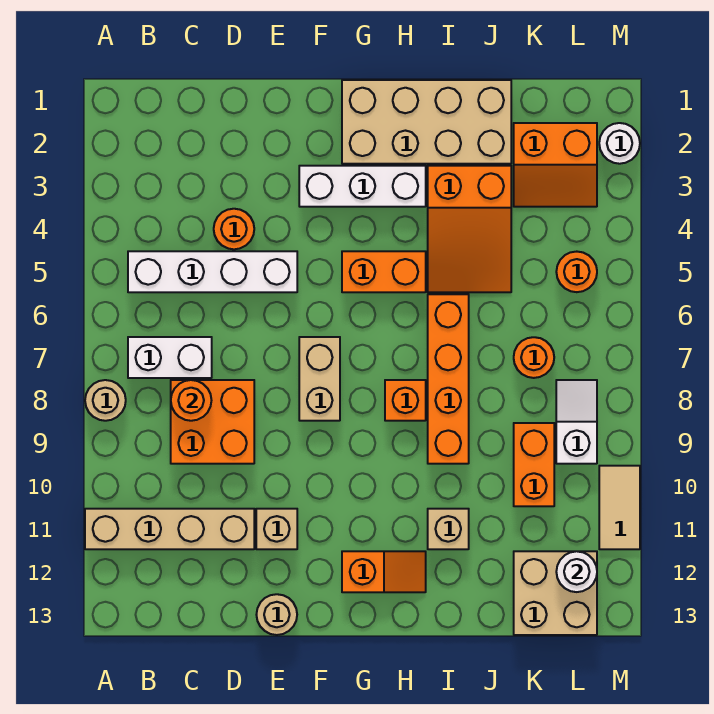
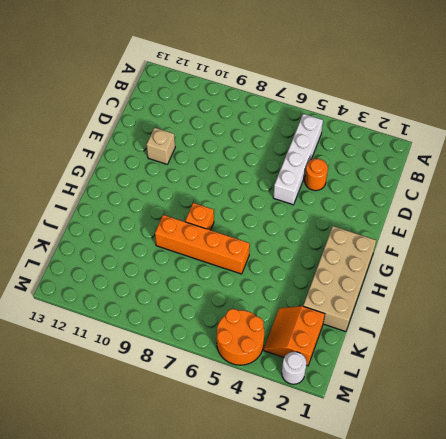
orange round brick L4:M5 level 1 -> orange round brick L5 level 1
none -> tan round brick A8 level 1
none -> tan brick A11:D11 level 1
none -> white brick B7:C7 level 1

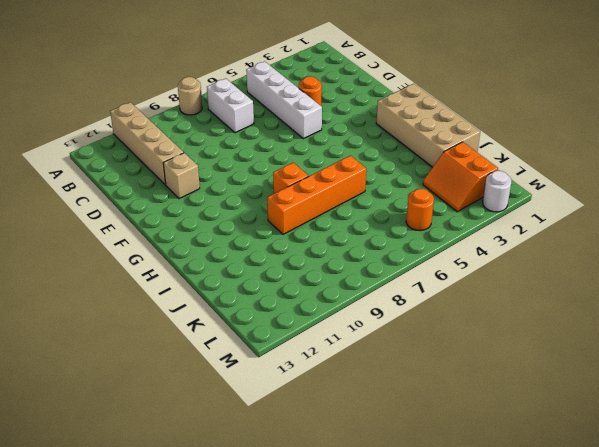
none -> orange brick C8:D9 level 1
none -> tan round brick E13 level 1
none -> white brick F3:H3 level 1

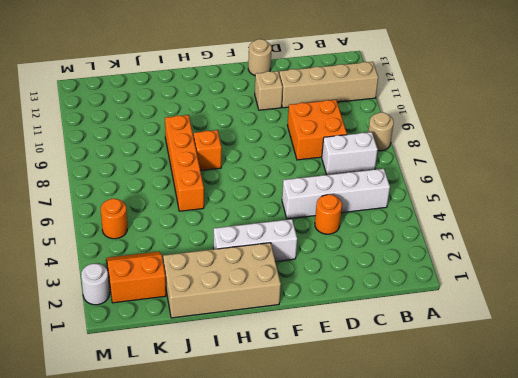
none -> tan brick F7:F8 level 1
none -> orange brick G5:H5 level 1
none -> orange slope G12:H12 level 1 top G

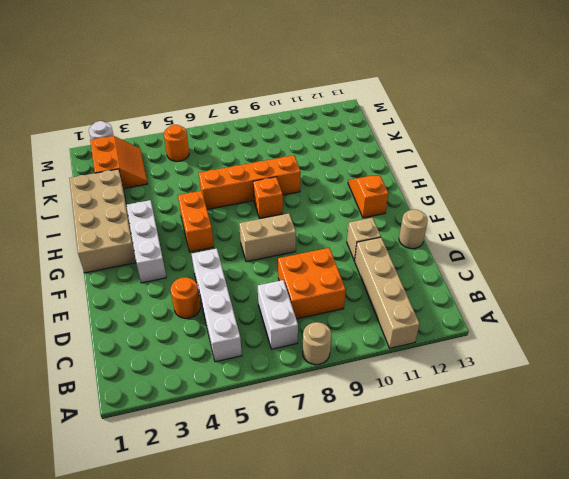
none -> orange slope I3:J5 level 1 top 3
none -> tan brick I11 level 1
none -> orange round brick K7 level 1

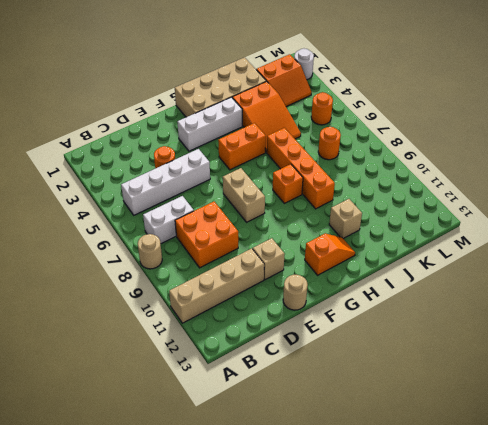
none -> orange brick K9:K10 level 1
none -> tan brick K12:L13 level 1
none -> white slope L8:L9 level 1 top 9

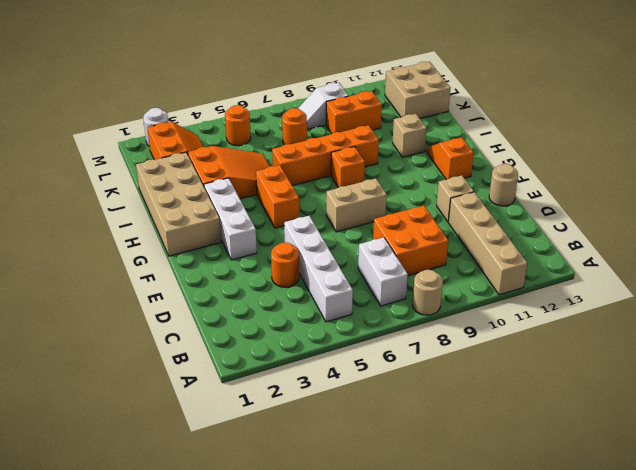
none -> tan tile M10:M11 level 1
none -> orange round brick C8 level 2
none -> white round brick L12 level 2

